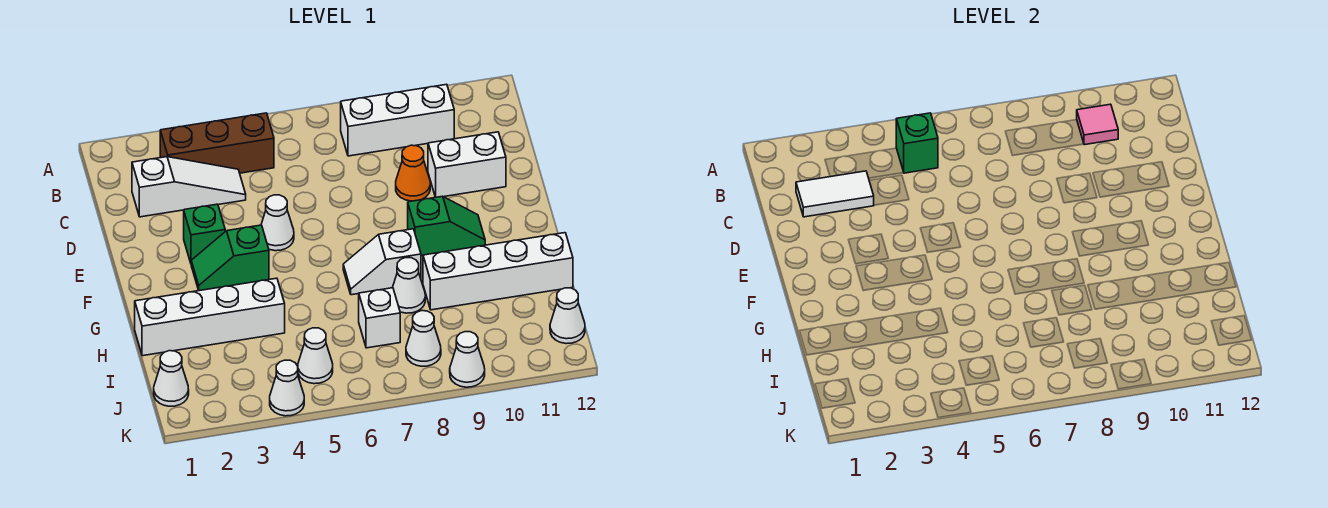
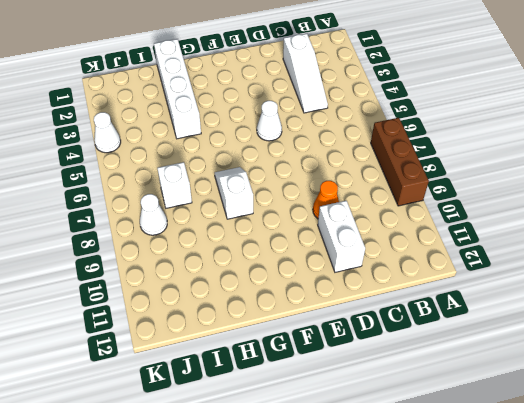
brown brick A7:A9 level 1 -> brown brick B3:B5 level 1
none -> white brick B8:B10 level 1
none -> green brick E3 level 1
none -> green slope F3:F4 level 1 top 4

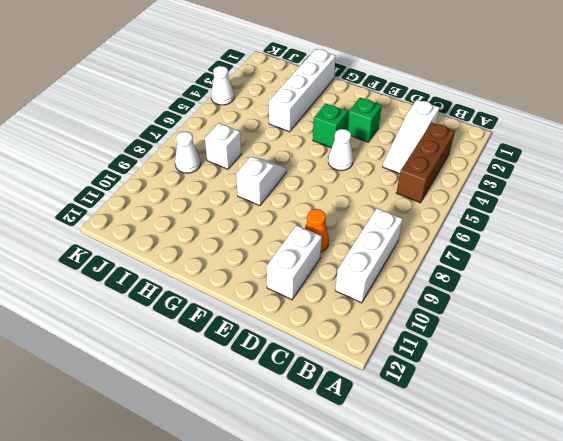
none -> green slope F9:F10 level 1 top 9
none -> white cone H8 level 1
none -> white brick H9:H12 level 1

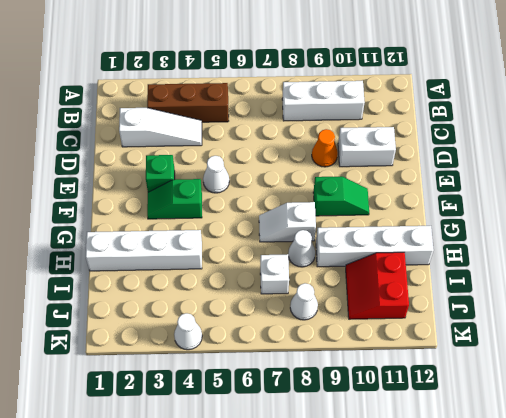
red slope I10:J11 level 1 top 11 -> none
none -> white cone J1 level 1
none -> white cone J5 level 1
none -> white cone J12 level 1

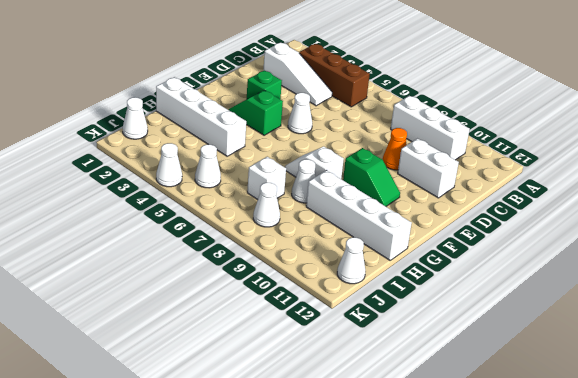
none -> white cone K9 level 1
none -> green brick B5 level 2
none -> pink tile B10 level 2

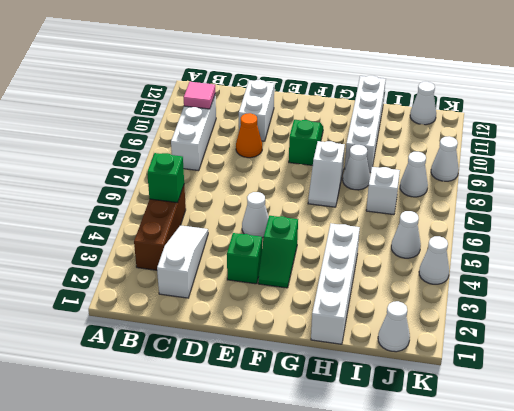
none -> white tile C2:C3 level 2

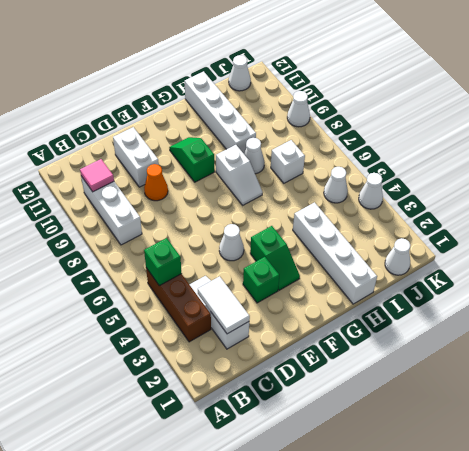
none -> white cone J8 level 1

